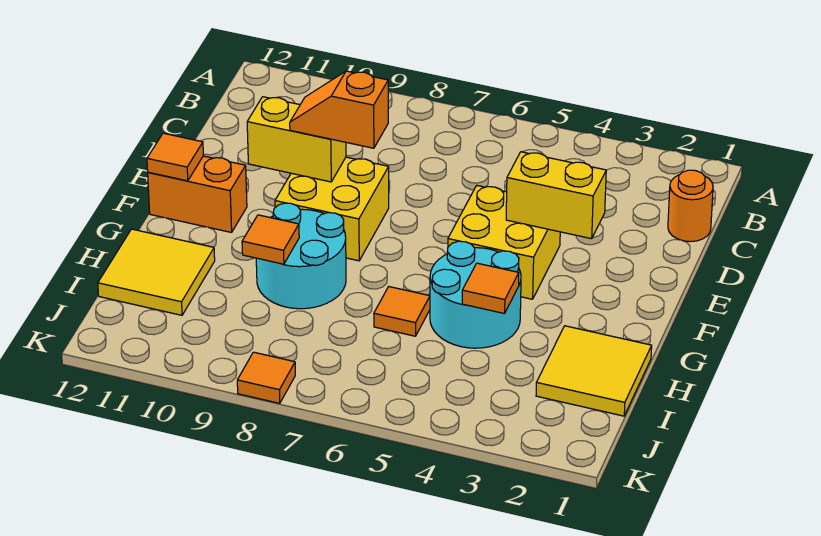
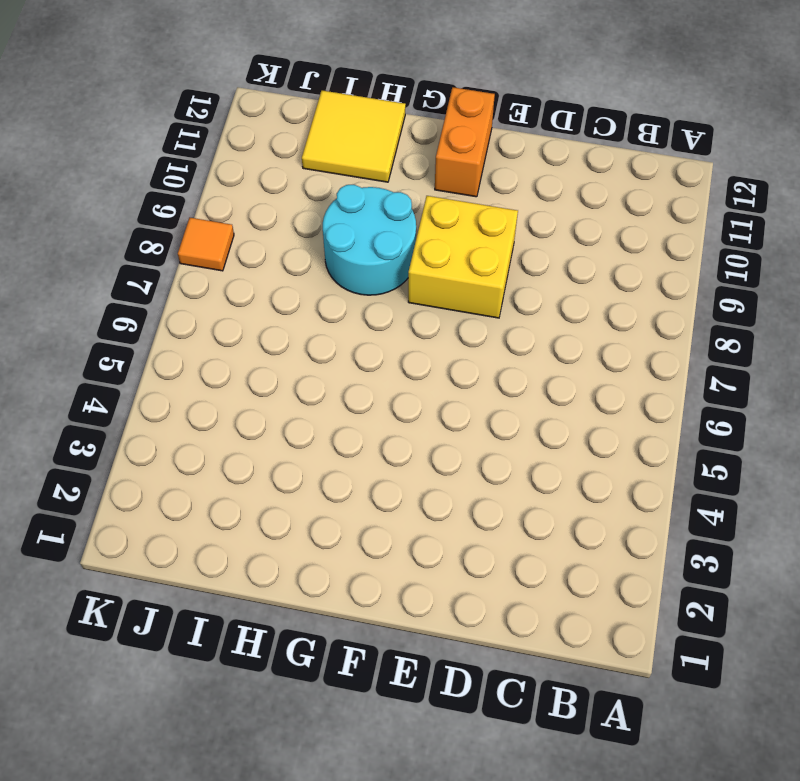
none -> orange round brick C1 level 1
none -> yellow brick E4:F5 level 1
none -> cyan round brick G4:H5 level 1

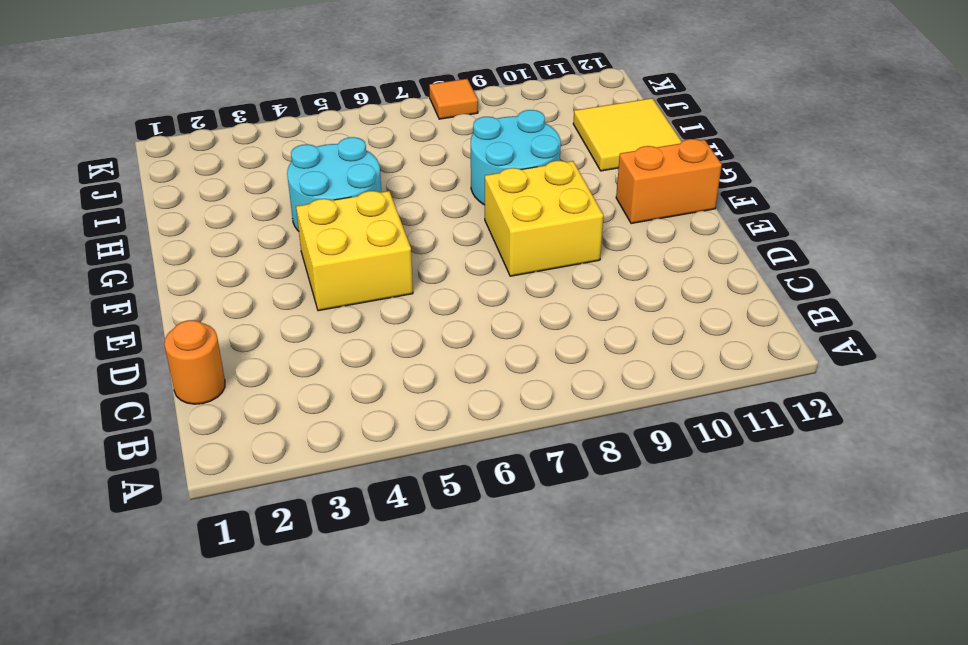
none -> yellow tile H1:I2 level 1
none -> orange tile H6 level 1
none -> yellow brick E3:E4 level 2

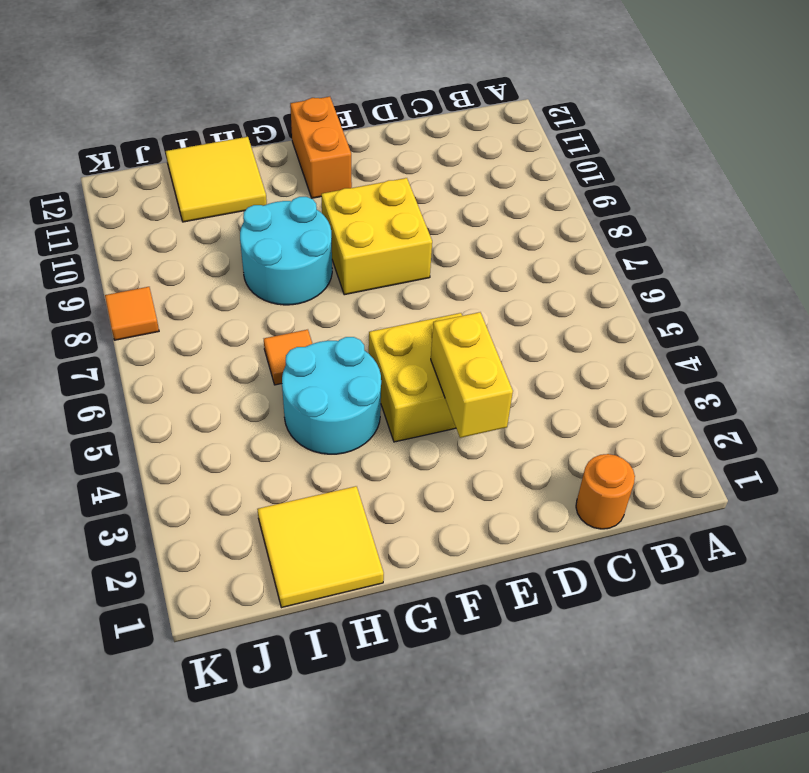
none -> yellow brick E9:E10 level 2
none -> orange tile F12 level 2
none -> orange tile H4 level 2

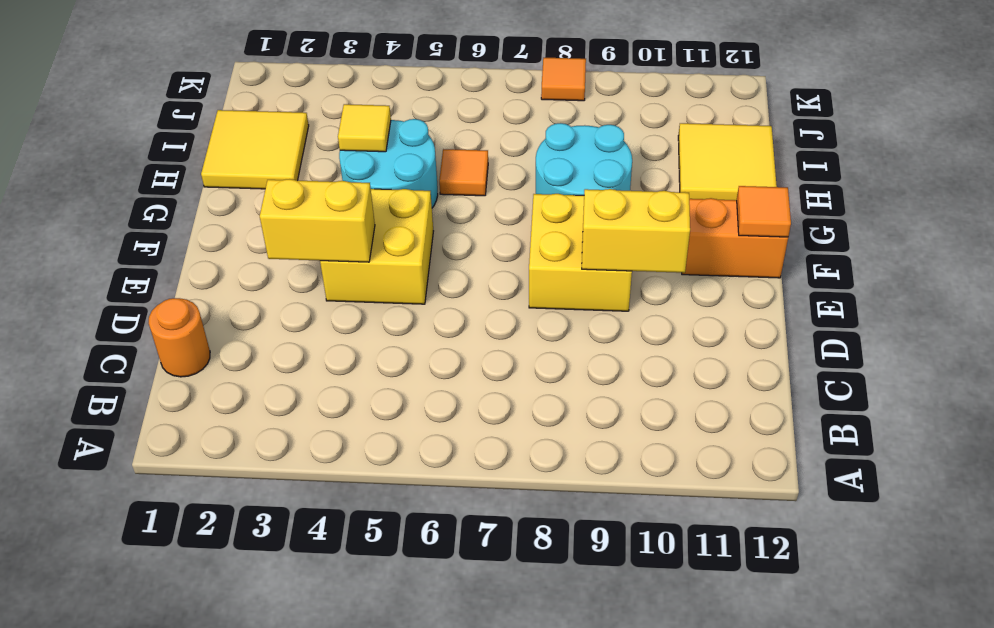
yellow tile H4 level 2 -> orange tile H4 level 2
none -> orange tile H9 level 2
none -> orange slope E8:E9 level 3 top 8

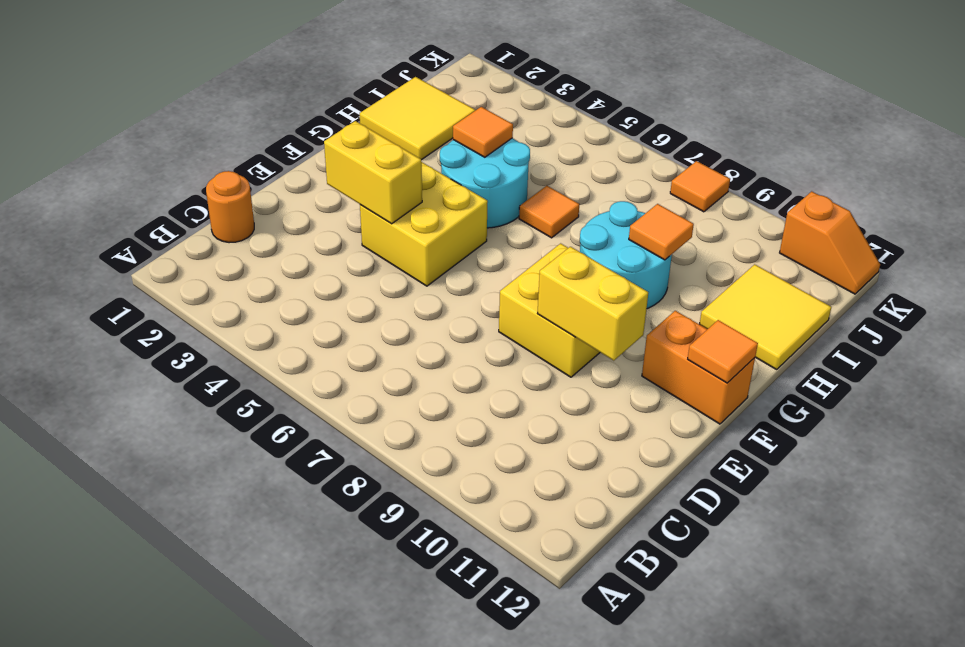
orange slope K11:K12 level 1 top 11 -> orange slope E8:E9 level 3 top 8

